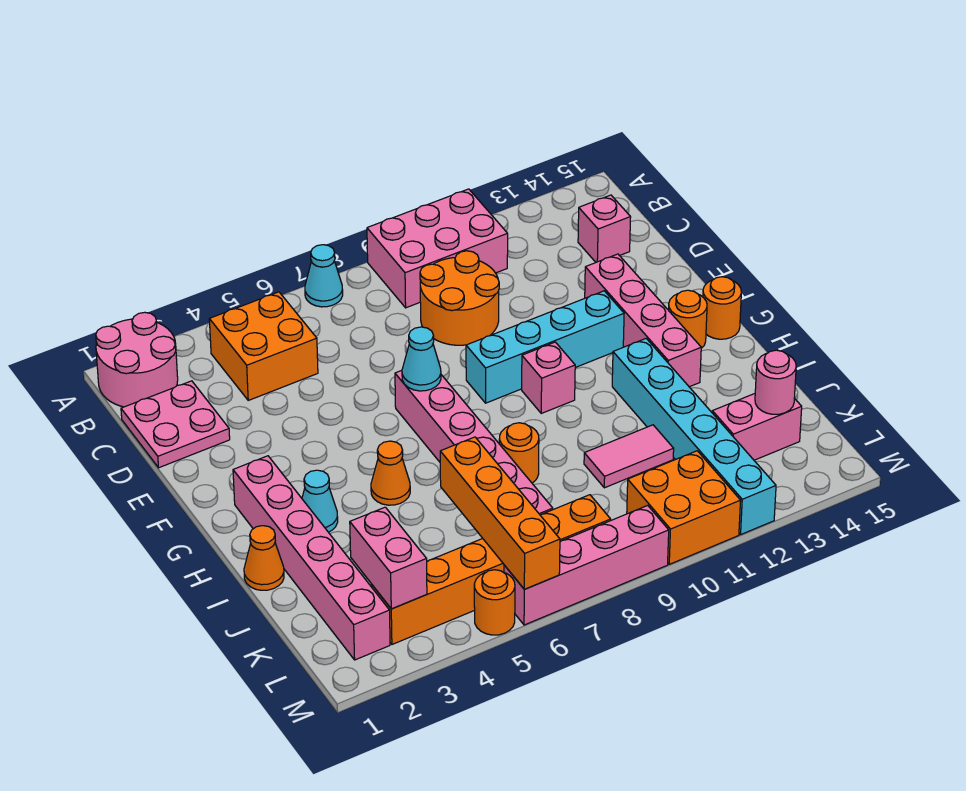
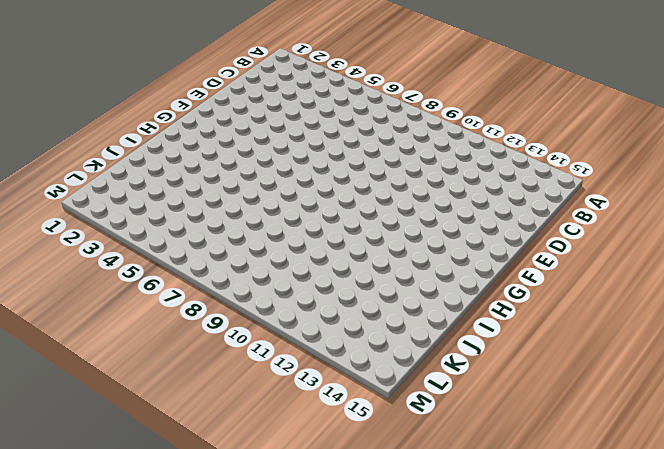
none -> pink round brick A1:B2 level 1
none -> cyan cone A7 level 1
none -> pink brick A9:B11 level 1

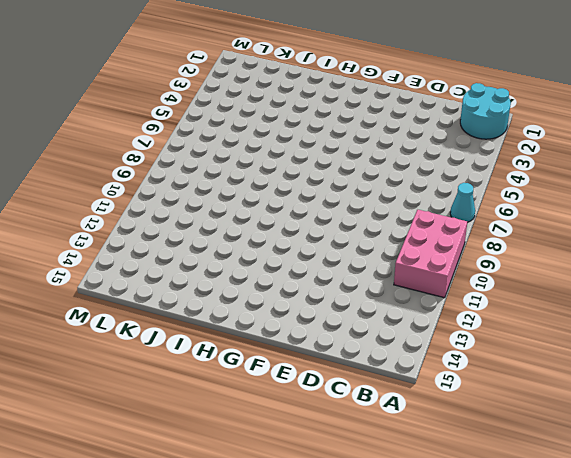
cyan round brick A1:B2 level 1 -> pink round brick A1:B2 level 1
none -> orange brick B4:C5 level 1
none -> pink plate C1:D2 level 1
none -> orange round brick C9:D10 level 1

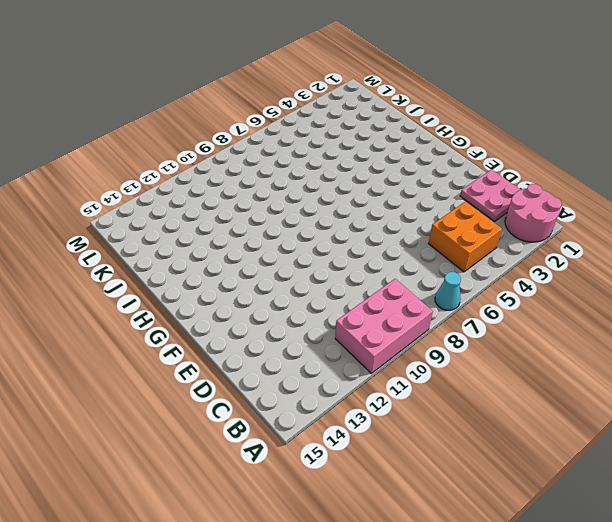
none -> orange round brick C9:D10 level 1
none -> pink brick C14 level 1
none -> pink brick E13:H13 level 1

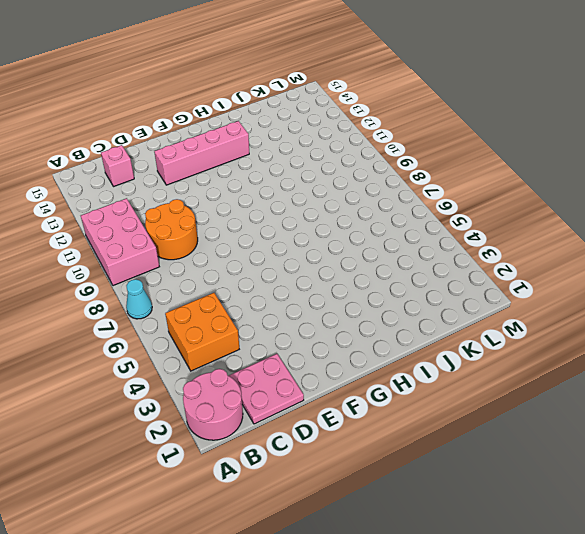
none -> pink brick F7:K7 level 1
none -> cyan brick F9:F12 level 1
none -> pink brick G2:L2 level 1

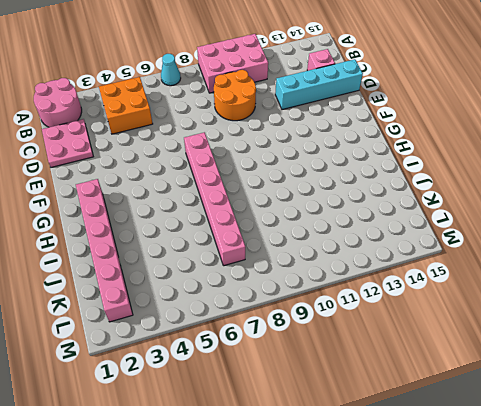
cyan brick D12:D15 level 1 -> cyan brick F9:F12 level 1
none -> pink brick E13:H13 level 1
none -> pink brick G10 level 1
none -> orange round brick G14 level 1

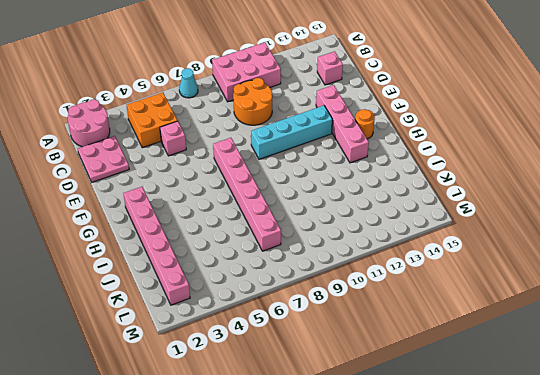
pink brick D5 level 1 -> pink brick G10 level 1
none -> orange round brick G15 level 1
none -> cyan cone H3 level 1
none -> orange cone H5 level 1

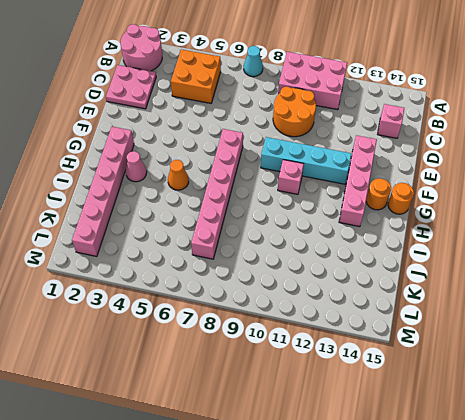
pink cone H3 level 1 -> cyan cone H3 level 1
none -> cyan brick H12:M12 level 1
none -> orange cone I1 level 1
none -> orange round brick I8 level 1

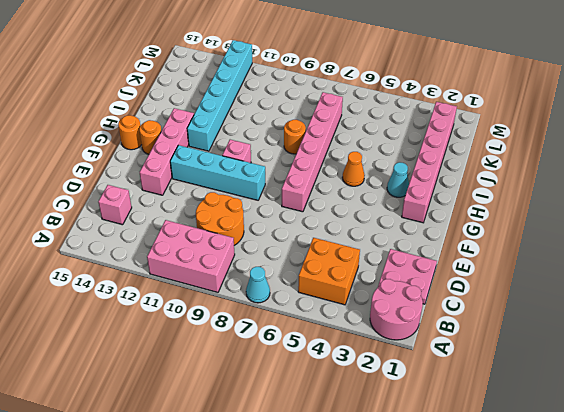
none -> orange cone I1 level 1
none -> pink tile J10:J11 level 1
none -> pink brick K13:K14 level 1

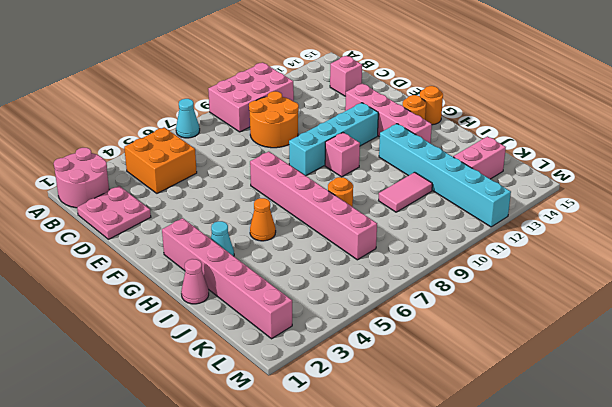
pink cone I1 level 1 -> orange cone I1 level 1
none -> orange brick L3:L8 level 1
none -> orange brick L10:M11 level 1
none -> orange round brick M5 level 1

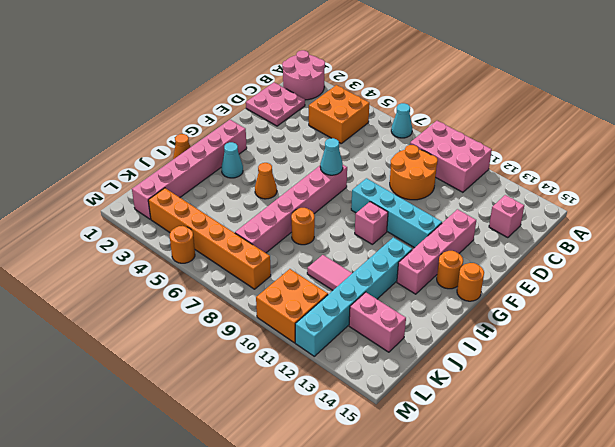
none -> pink brick M6:M9 level 1
none -> orange brick J6:M6 level 2
none -> pink brick K3:L3 level 2

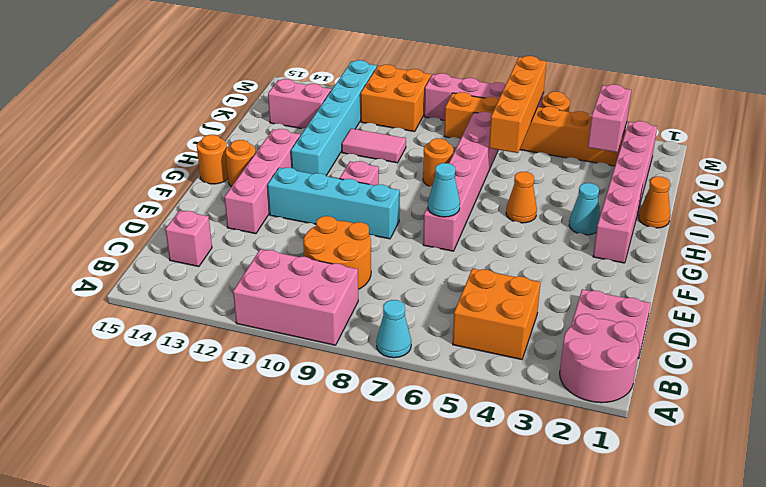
none -> pink round brick K14 level 2

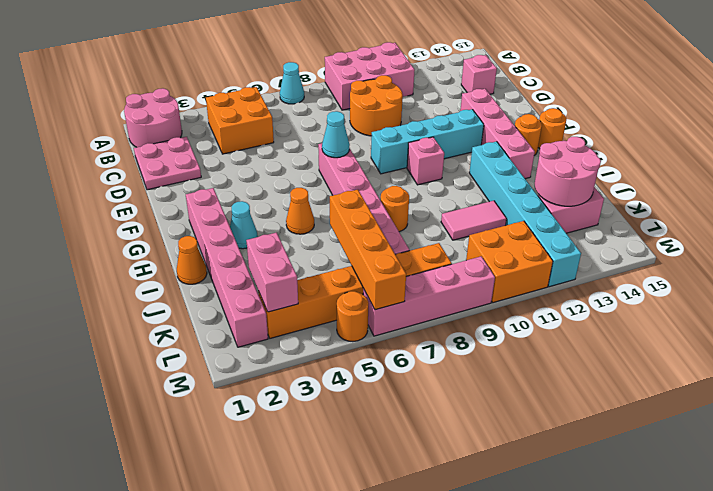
pink round brick J13:K14 level 2 -> pink round brick K14 level 2

